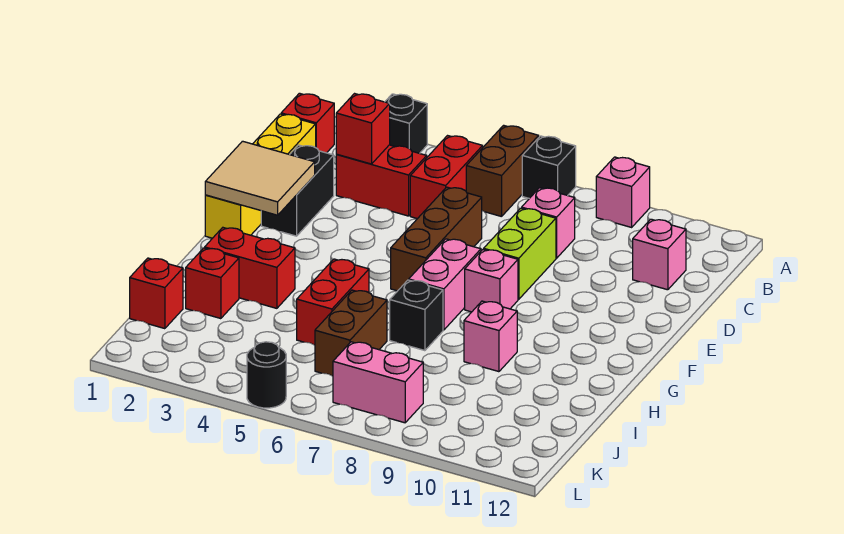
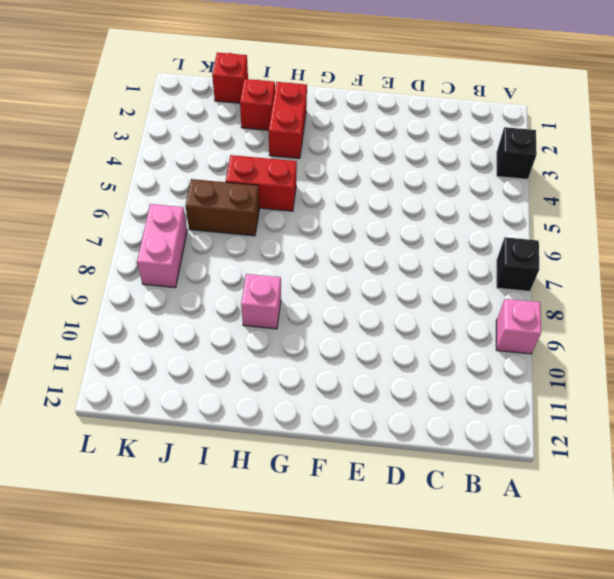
none -> brown brick A6:B6 level 1
none -> red brick B1 level 1
none -> red brick B5:C5 level 1

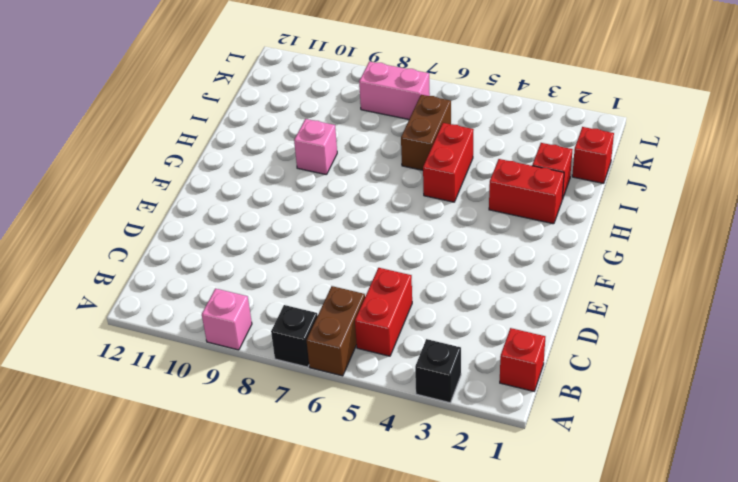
none -> yellow brick C1:F1 level 1
none -> red brick C3:C4 level 1
none -> pink brick C8 level 1

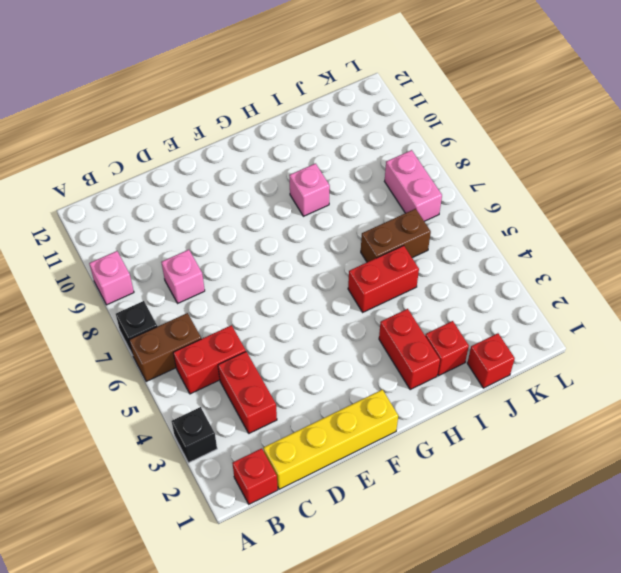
none -> pink brick C11 level 1
none -> black brick D2:E2 level 1
none -> brown brick D6:F6 level 1

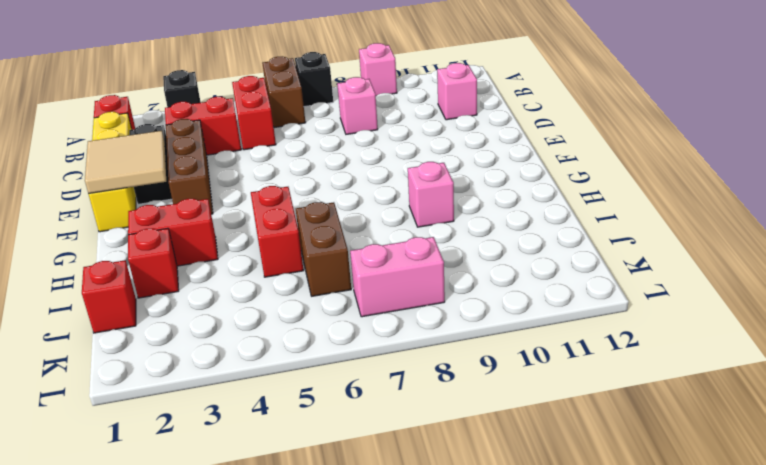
brown brick D3:F3 level 1 -> brown brick D6:F6 level 1
none -> lime brick D8:E8 level 1
none -> pink brick F7:G7 level 1
none -> pink brick F8 level 1

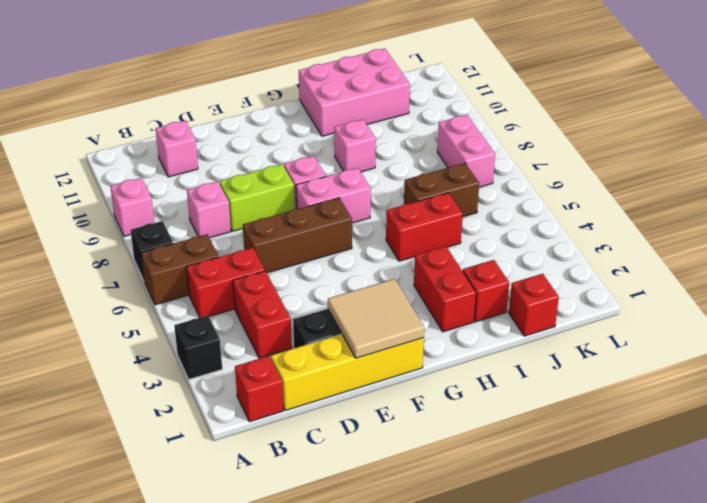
pink brick H11:J12 level 1 -> none
none -> black brick H7 level 1
none -> black round brick L5 level 1
none -> red brick C3 level 2

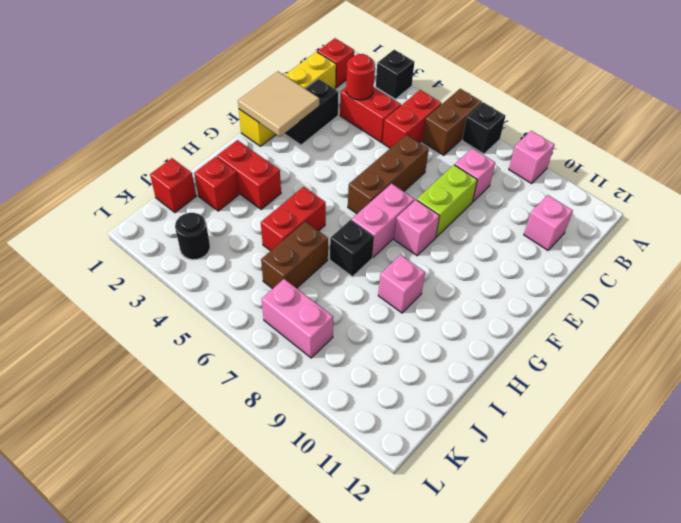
red round brick C3 level 2 -> red brick C3 level 2
black round brick K3 level 1 -> black round brick L5 level 1

